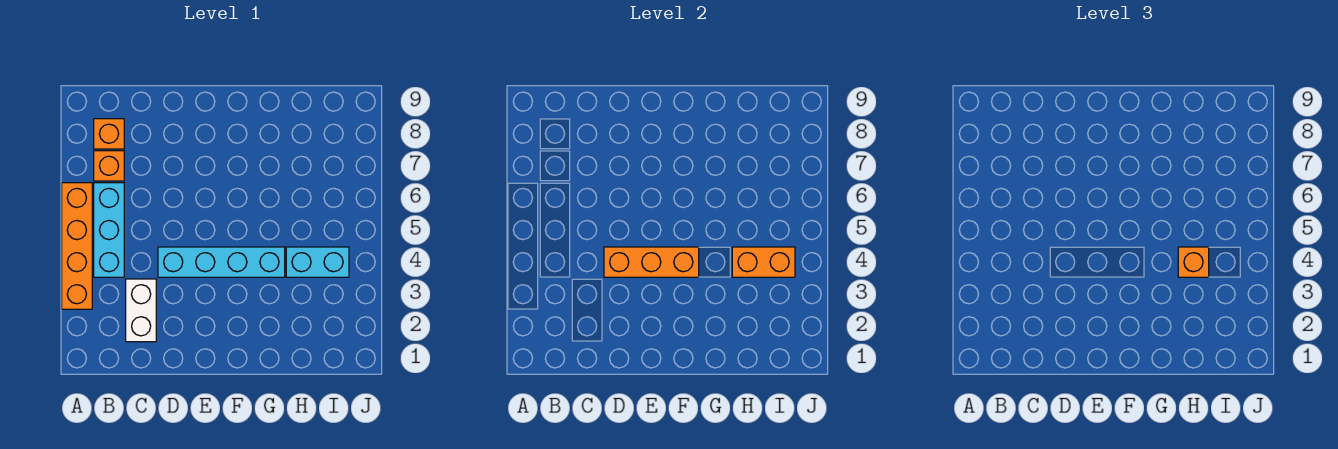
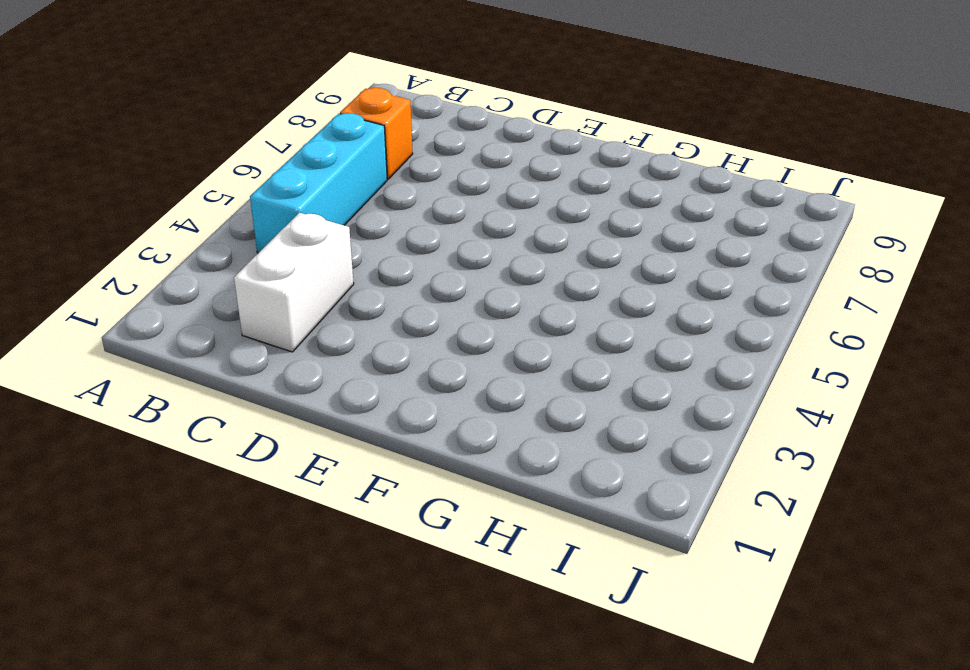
none -> orange brick A3:A6 level 1
none -> orange brick B8 level 1

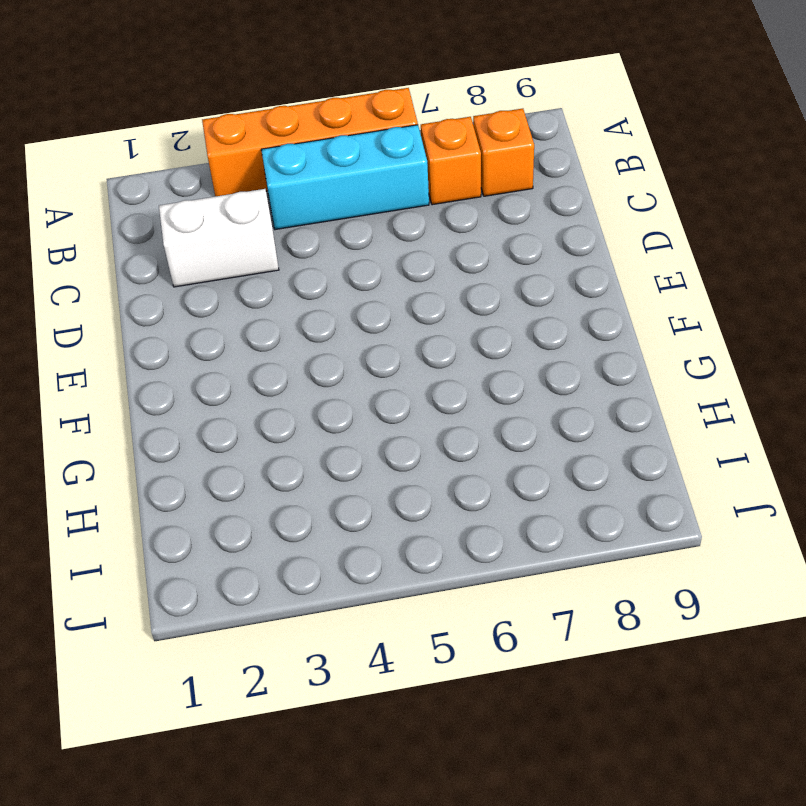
none -> cyan brick D4:G4 level 1
none -> cyan brick H4:I4 level 1

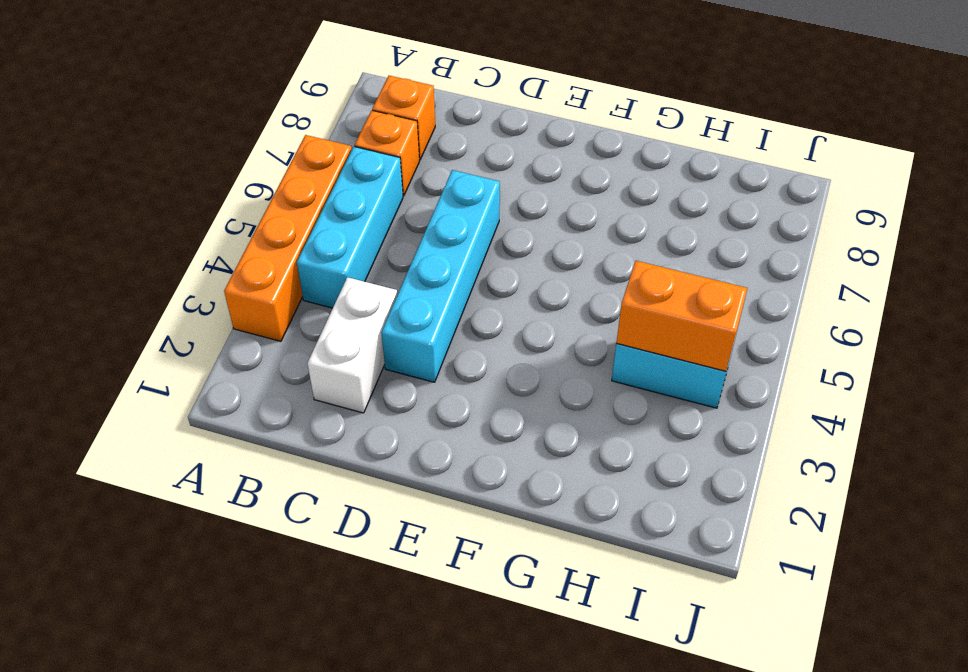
cyan brick D3:D6 level 1 -> cyan brick D4:G4 level 1
none -> orange brick D4:F4 level 2
none -> orange brick H4 level 3

